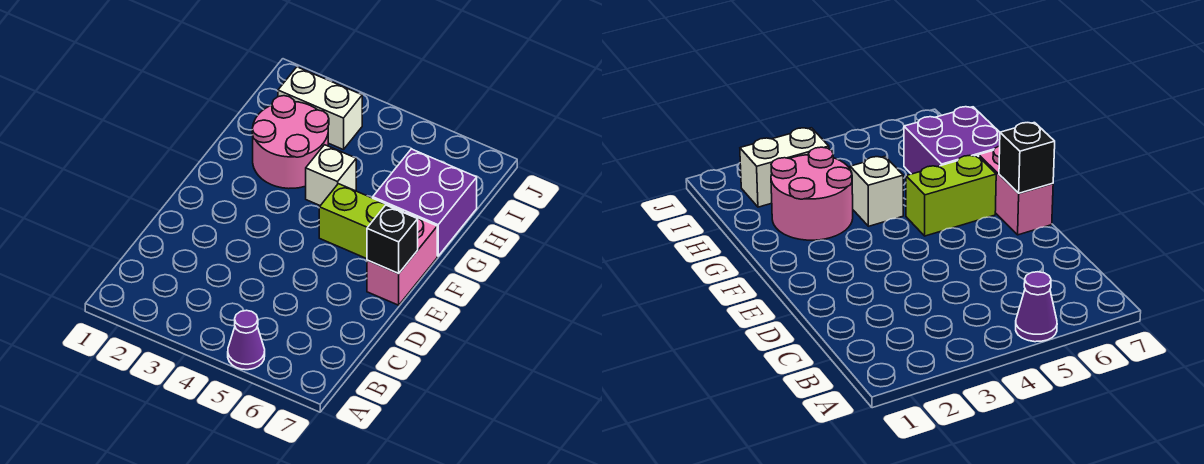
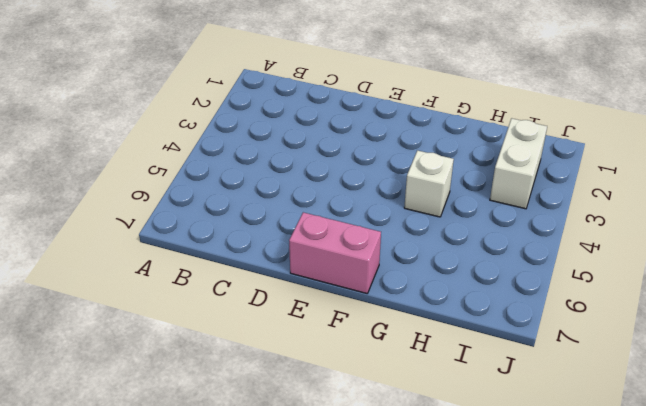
none -> purple cone A5 level 1
none -> lime brick F5:F6 level 1

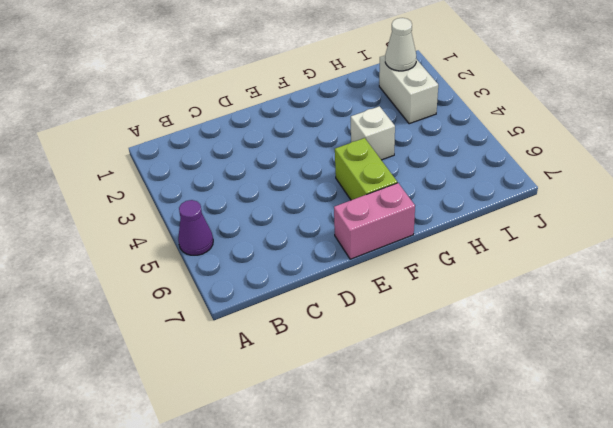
white cone I2 level 2 -> none
none -> pink round brick G2:H3 level 1
none -> purple brick G6:H7 level 1

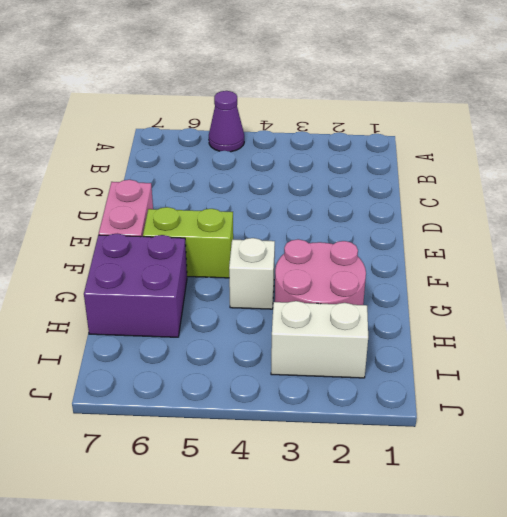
none -> black brick E7 level 2

